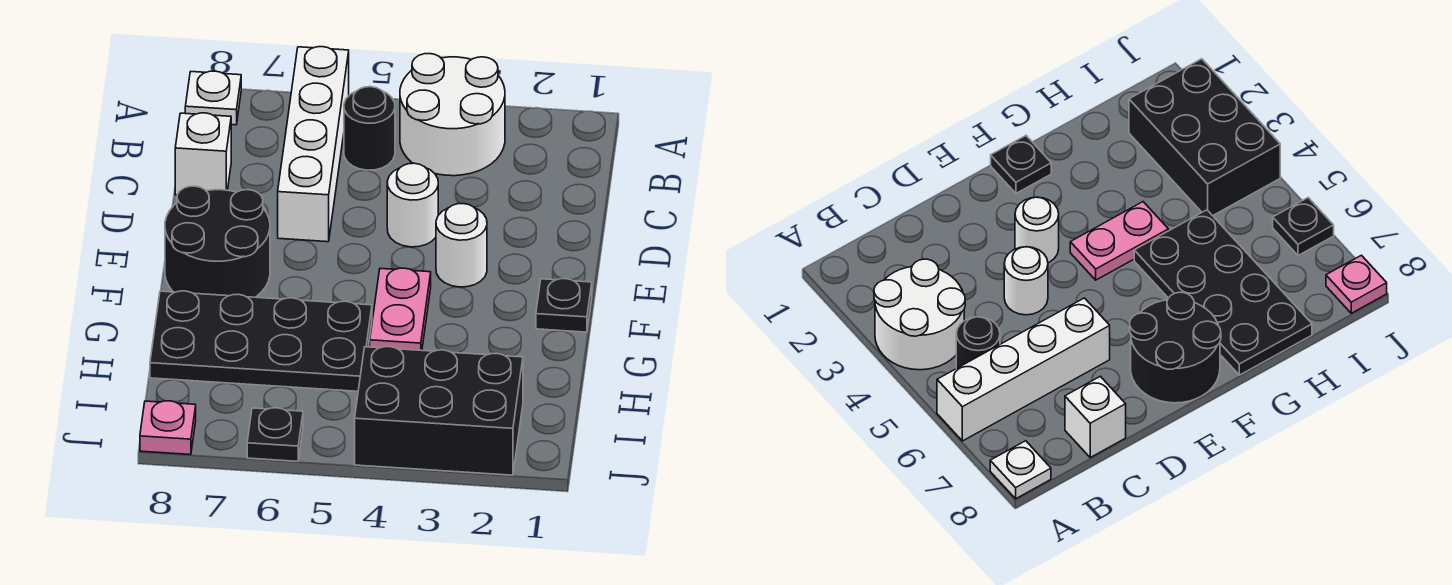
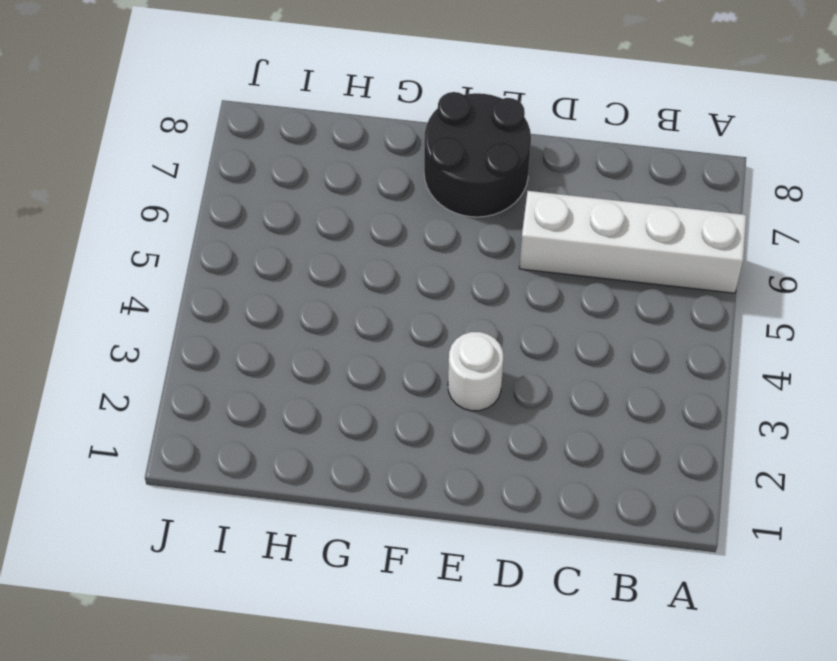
none -> white round brick A3:B4 level 1
none -> white plate A8 level 1
none -> black round brick B5 level 1

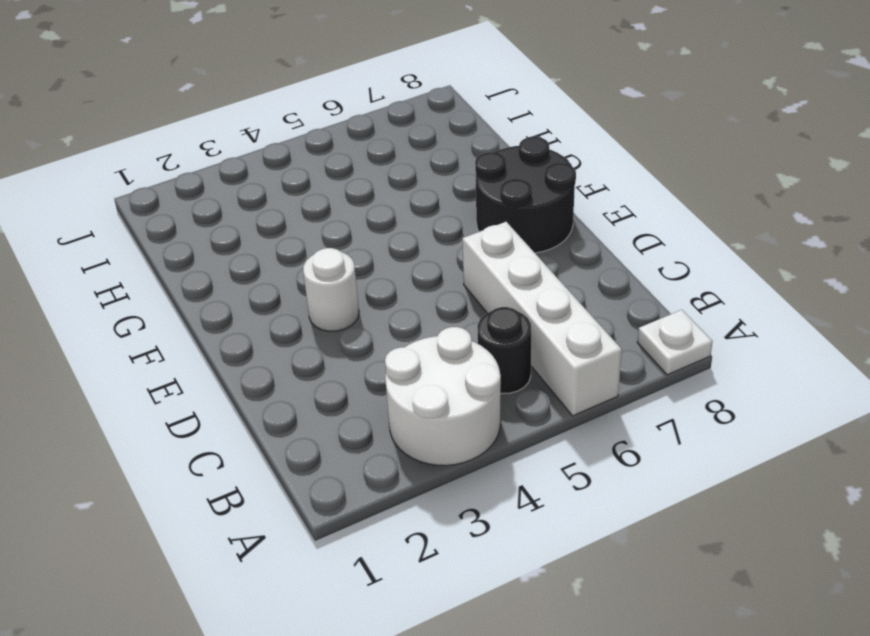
none -> white brick C8 level 1
none -> white round brick D4 level 1
none -> black plate F1 level 1

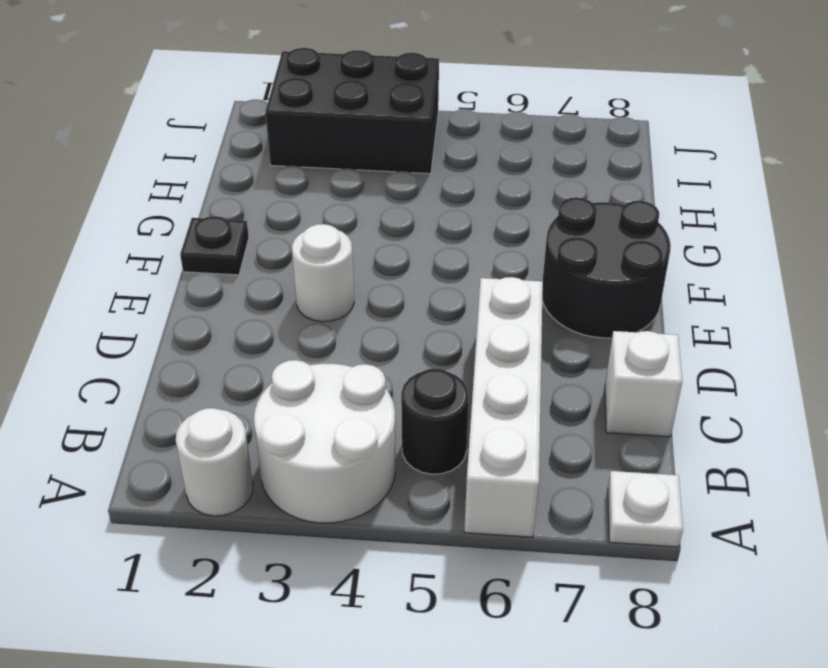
white round brick A2 level 1 -> white round brick D4 level 1
none -> pink plate F4:G4 level 1
none -> black plate G5:H8 level 1
none -> black plate J6 level 1

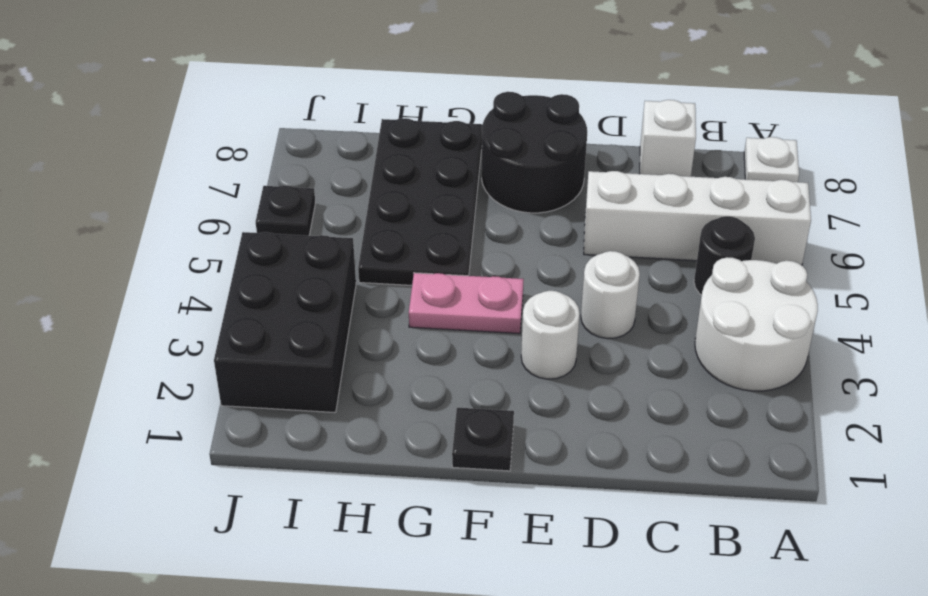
none -> pink plate J8 level 1

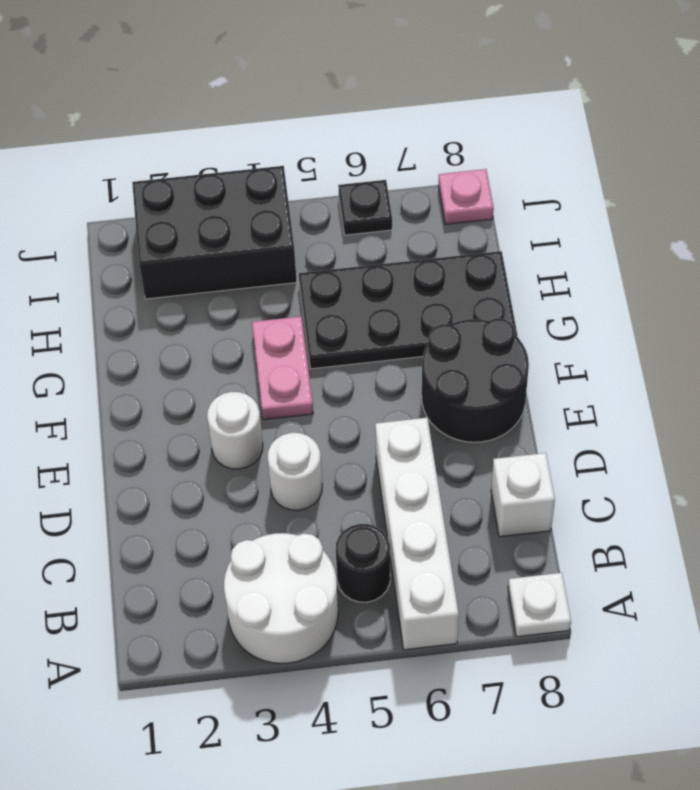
none -> black plate F1 level 1

